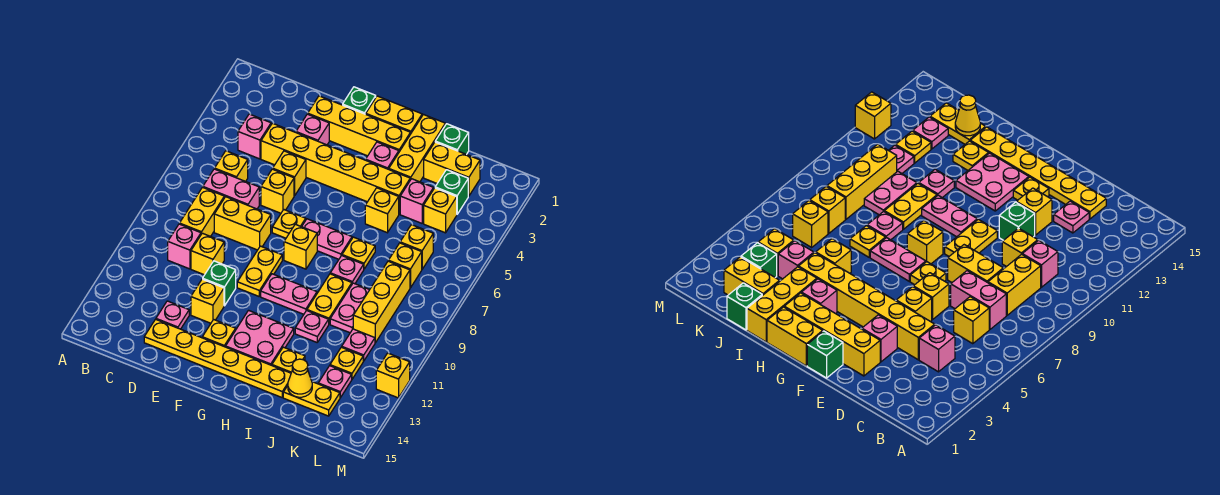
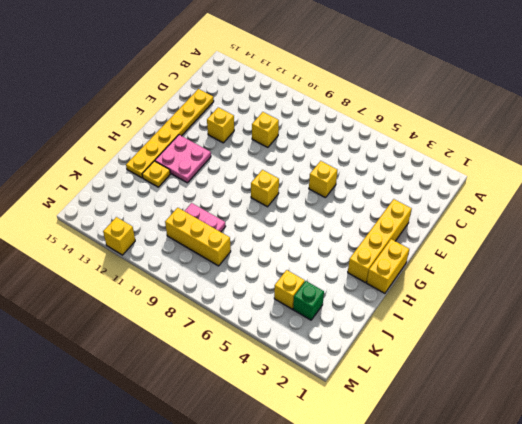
none -> pink brick C4 level 1
none -> yellow brick C6 level 1
none -> pink brick C7:D7 level 1
none -> yellow brick C8:C9 level 1

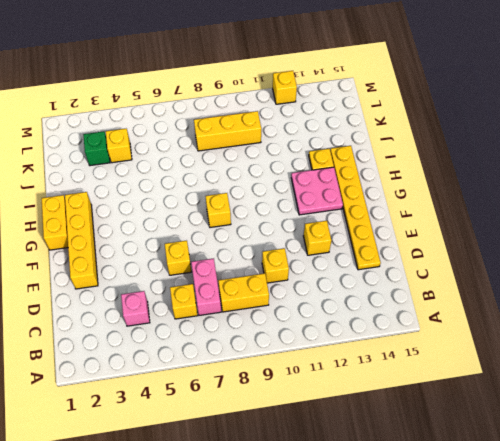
none -> pink brick C10 level 1
none -> yellow brick D4:I4 level 1
none -> yellow brick D8:E8 level 1
none -> pink plate D13 level 1

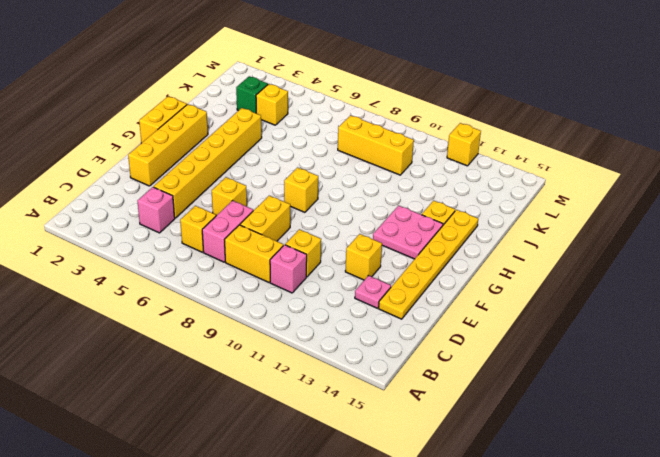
none -> pink brick E3 level 1
none -> yellow brick E5 level 1
none -> green brick E11 level 1
none -> green brick F1 level 1

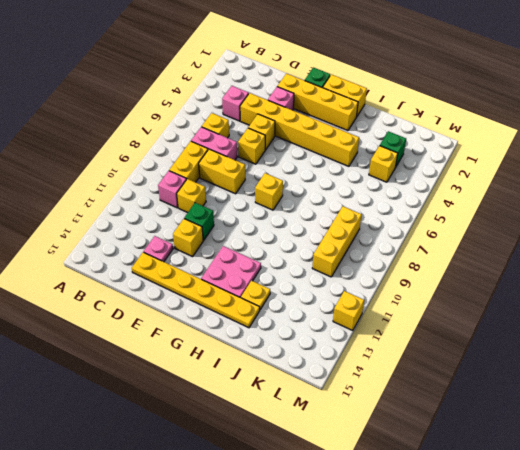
none -> yellow plate F7 level 1
none -> yellow plate F9:F10 level 1
none -> yellow plate F13 level 1
none -> pink plate G7:H7 level 1

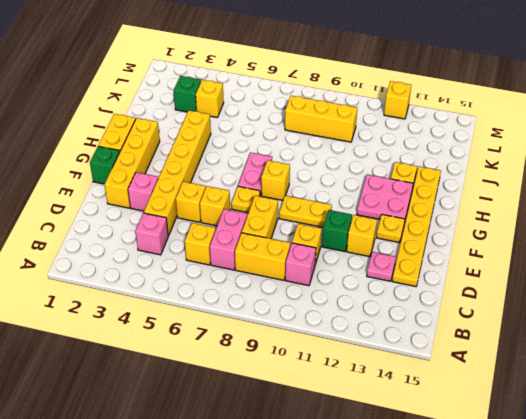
none -> pink plate G10:H10 level 1
none -> pink brick H3 level 1
none -> yellow brick I1:I3 level 1
none -> yellow brick I5 level 1

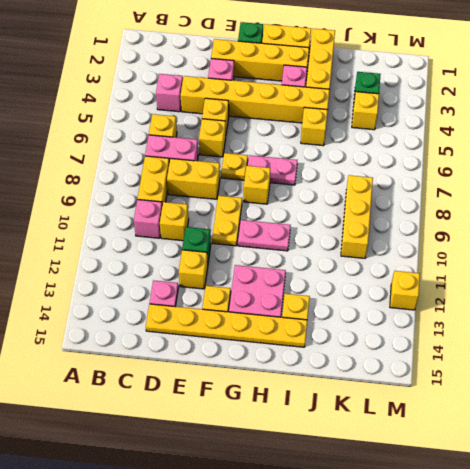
none -> yellow plate I7 level 1
none -> pink plate I8 level 1
none -> yellow plate I9:I10 level 1
none -> pink plate I11 level 1

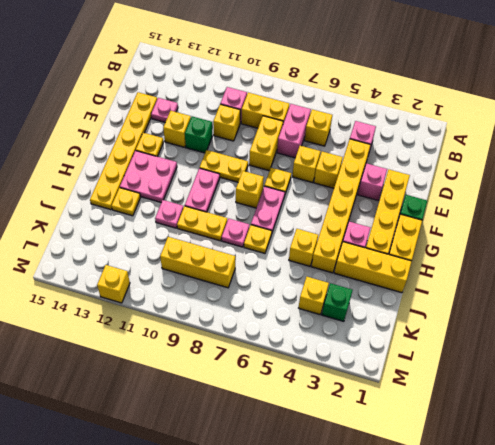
none -> green brick J1 level 1
none -> yellow brick J2:K2 level 1
none -> pink brick J4 level 1
none -> pink plate J9:J10 level 1

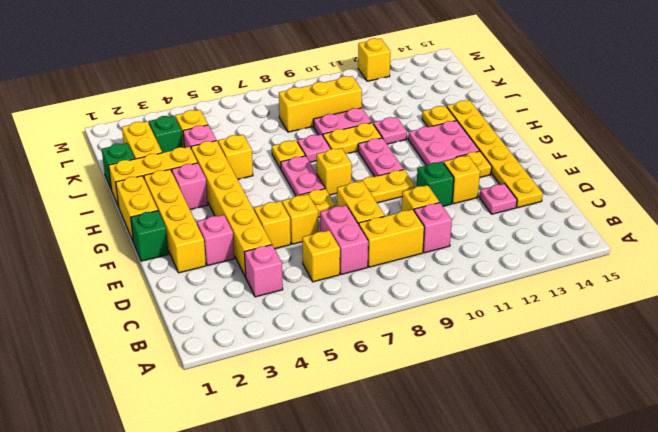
none -> yellow plate J14:K14 level 1
none -> yellow brick K6 level 1
none -> yellow brick K7 level 1
none -> pink plate K11 level 1

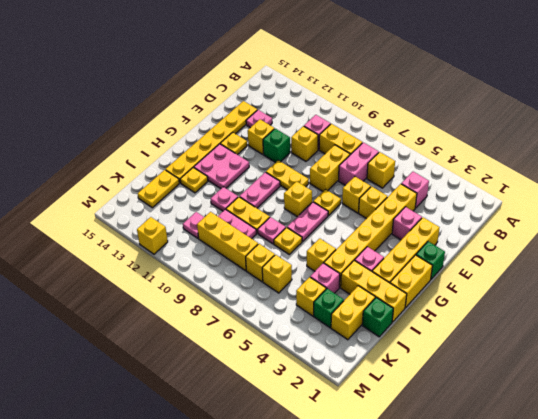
none -> yellow plate K12 level 1
none -> pink plate K13 level 1
none -> yellow cone J14 level 2

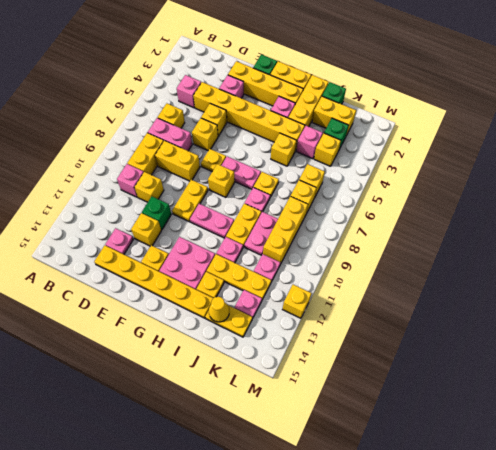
yellow plate I12:K12 level 1 -> yellow plate K12 level 1

